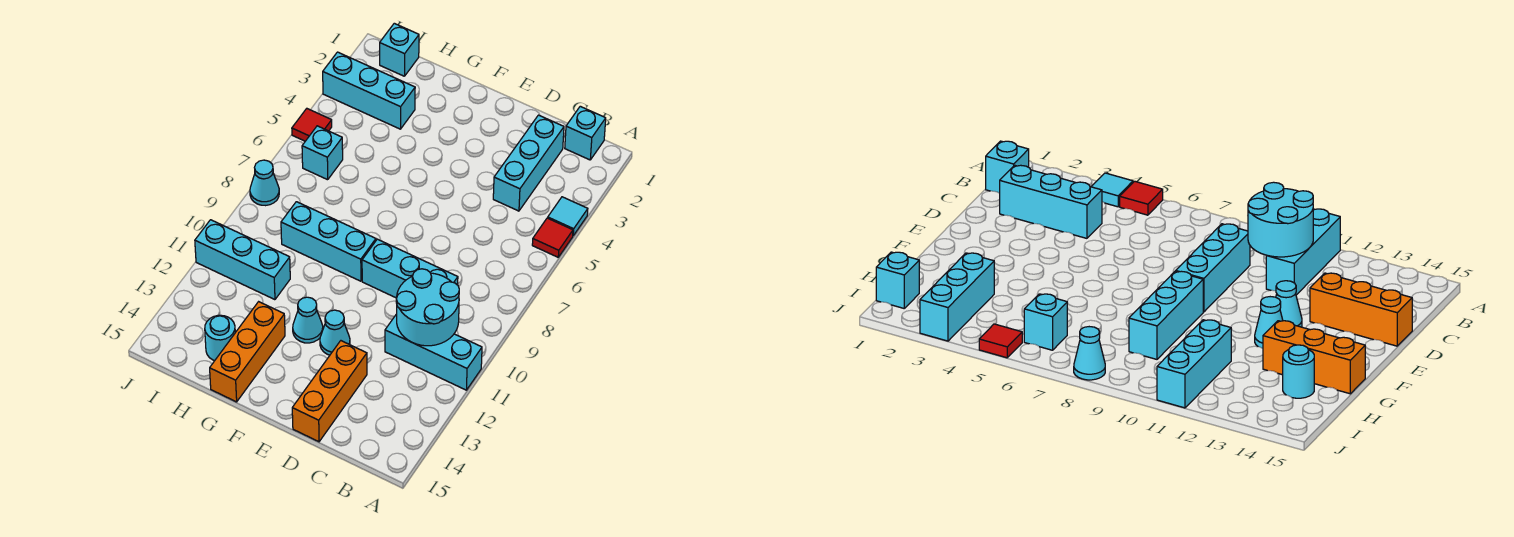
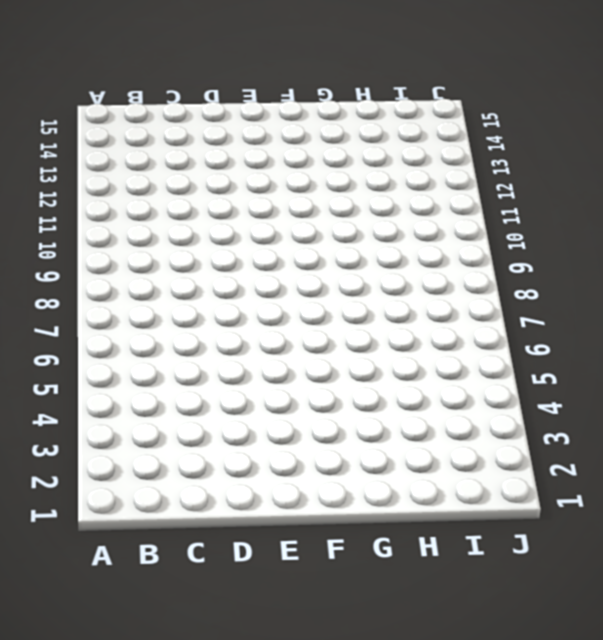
none -> cyan tile A4 level 1
none -> red tile A5 level 1
none -> cyan brick A11:C11 level 1

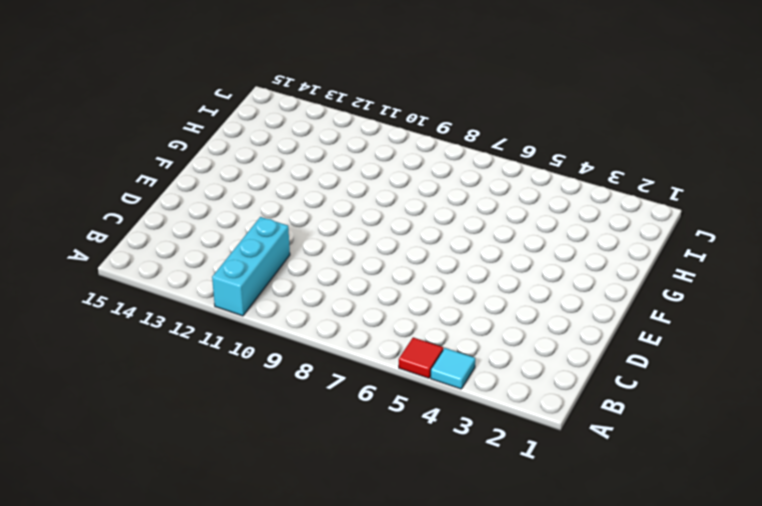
none -> cyan brick B1 level 1
none -> cyan brick C2:C4 level 1
none -> cyan brick C9:E9 level 1

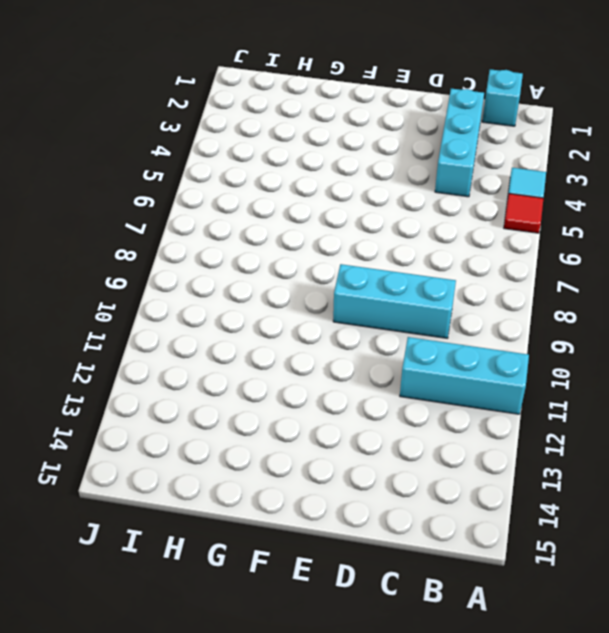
none -> orange brick D13:D15 level 1
none -> cyan cone E12 level 1
none -> cyan brick F9:H9 level 1

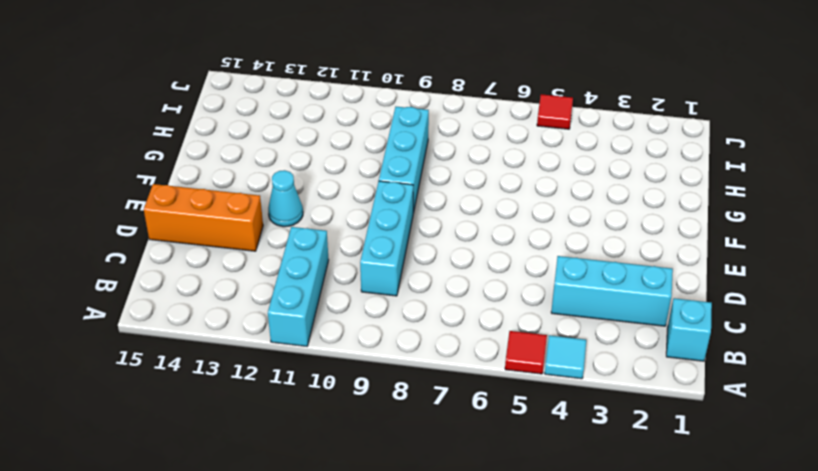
none -> cyan cone F12 level 1
none -> orange brick G13:G15 level 1
none -> cyan brick H3:J3 level 1

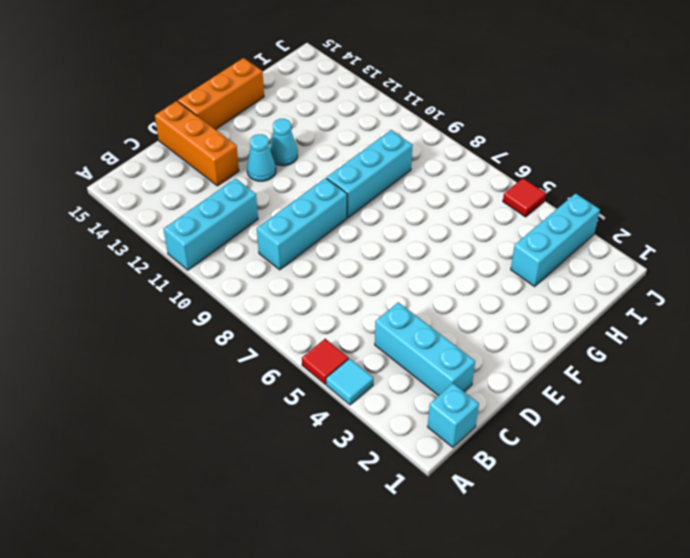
orange brick E15:G15 level 1 -> orange brick G13:G15 level 1
none -> cyan brick H11:J11 level 1
none -> cyan round brick H14 level 1
none -> cyan brick I1 level 1

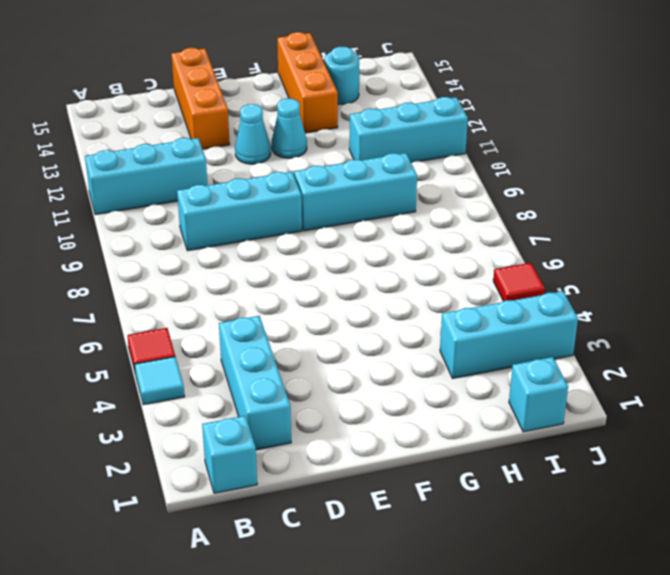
none -> cyan brick I6 level 1
none -> cyan cone J8 level 1
none -> cyan round brick B10:C11 level 2

